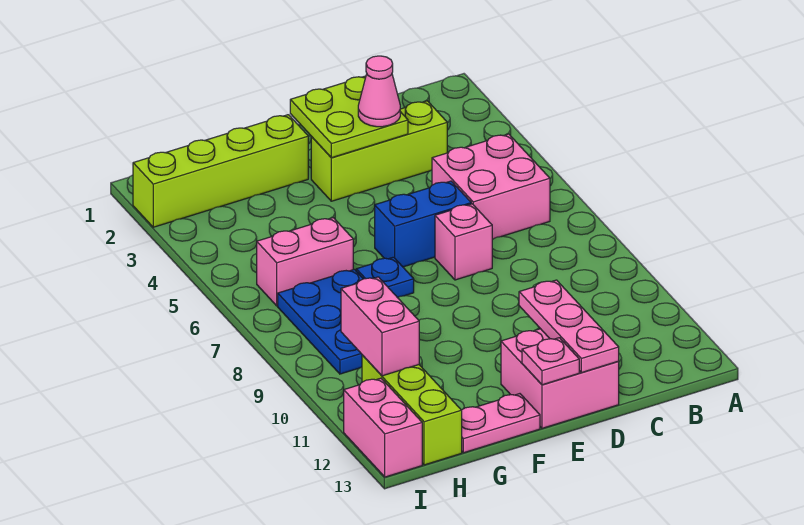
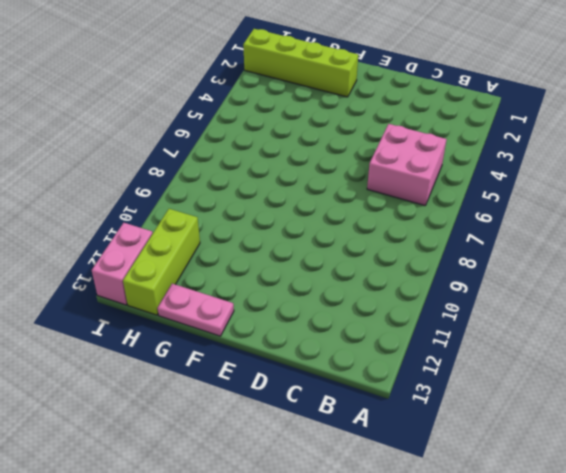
none -> lime brick C3:E3 level 1
none -> blue brick D6:E6 level 1
none -> pink brick D7 level 1

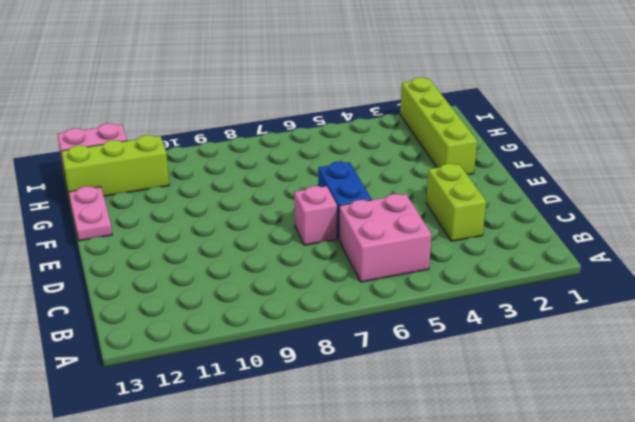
lime brick C3:D3 level 1 -> lime brick C3:E3 level 1
none -> pink brick D12:E13 level 1
none -> blue plate F7 level 1
none -> pink brick G6:H6 level 1

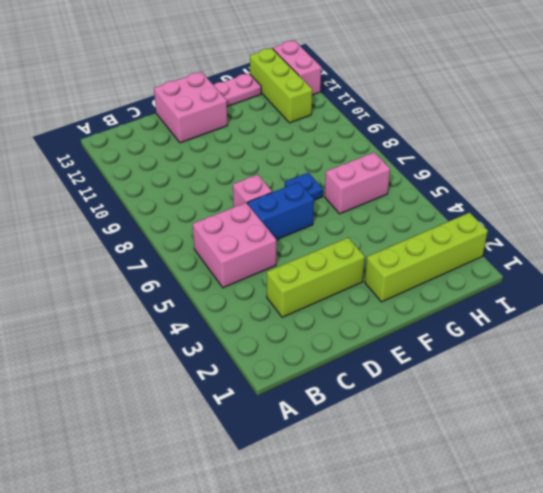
none -> blue plate G7:H9 level 1
none -> lime plate D2:E3 level 2
none -> pink plate D11:D13 level 2

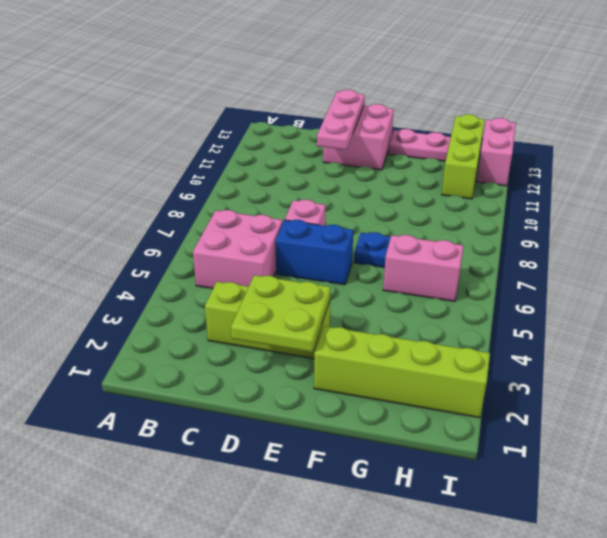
none -> blue plate G7:H9 level 1
none -> pink plate E13 level 2
none -> pink brick H10:H11 level 2

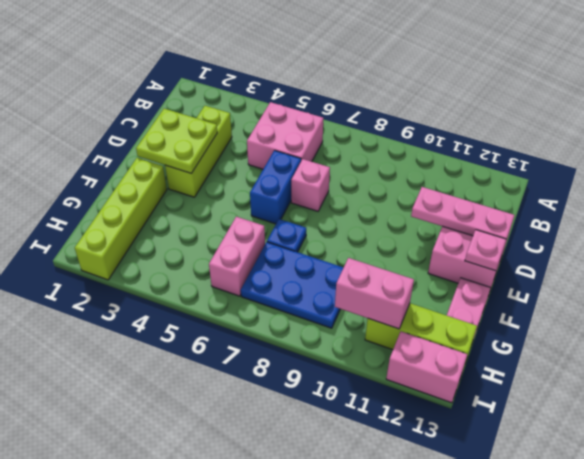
none -> pink cone D3 level 3

